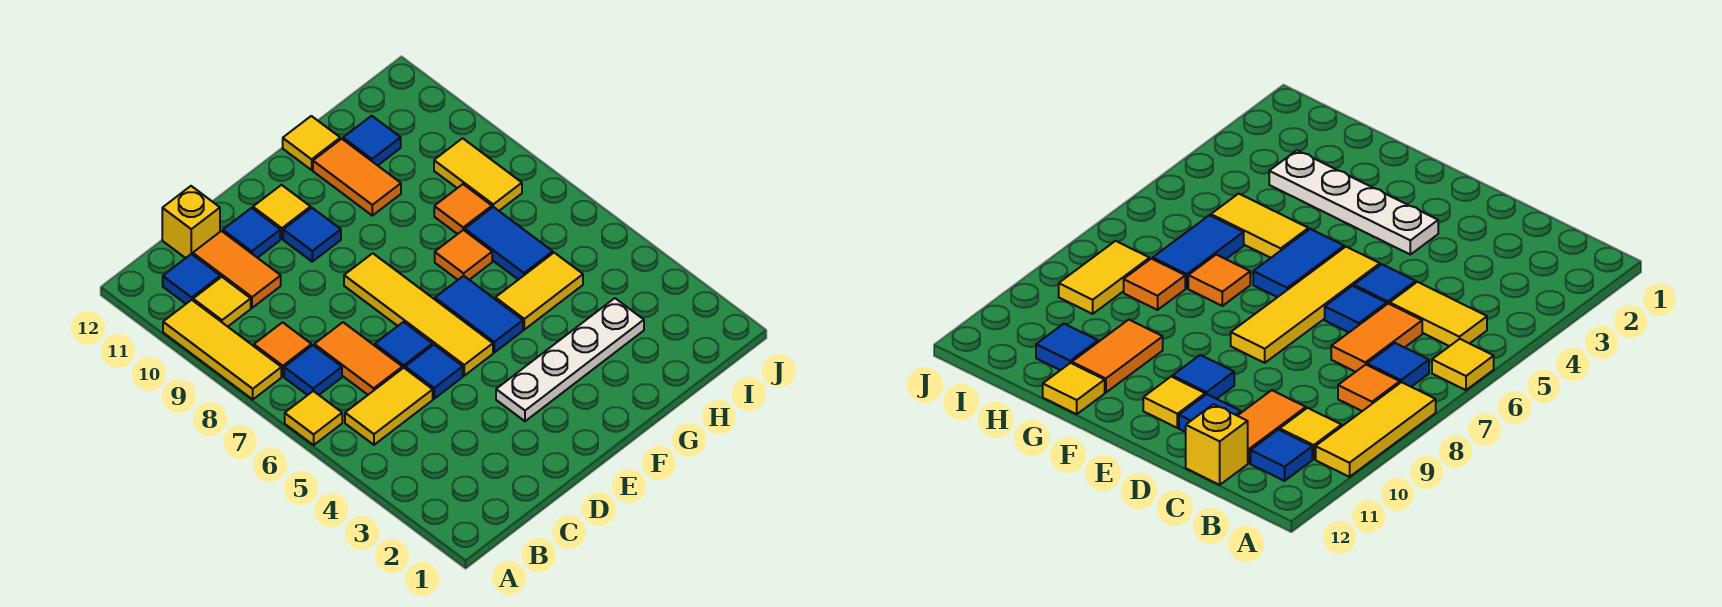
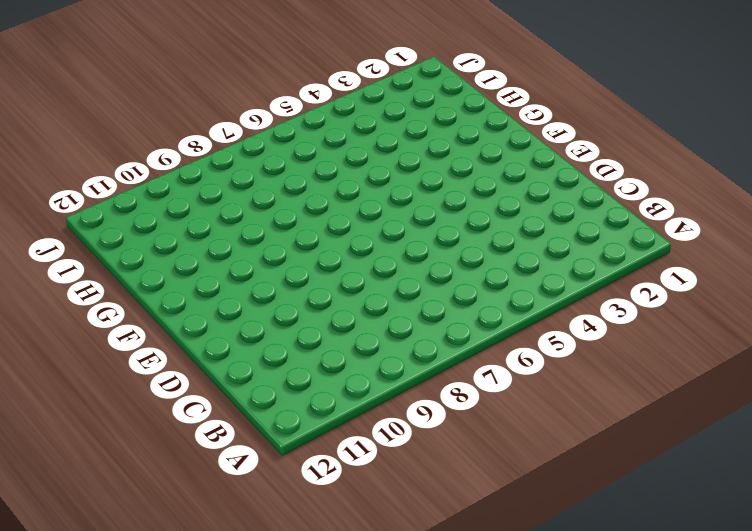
none -> yellow tile A6 level 1
none -> yellow tile A8:A10 level 1
none -> yellow tile B5:C5 level 1

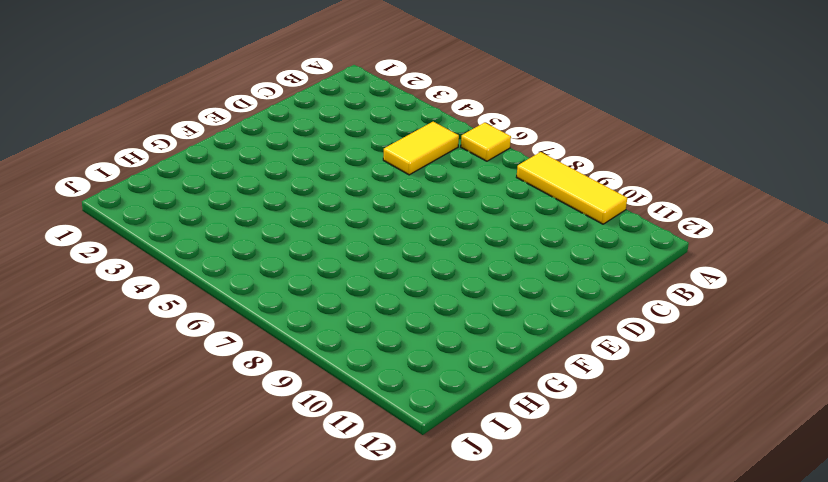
none -> blue tile B7 level 1
none -> orange tile B8 level 1
none -> yellow tile B10 level 1

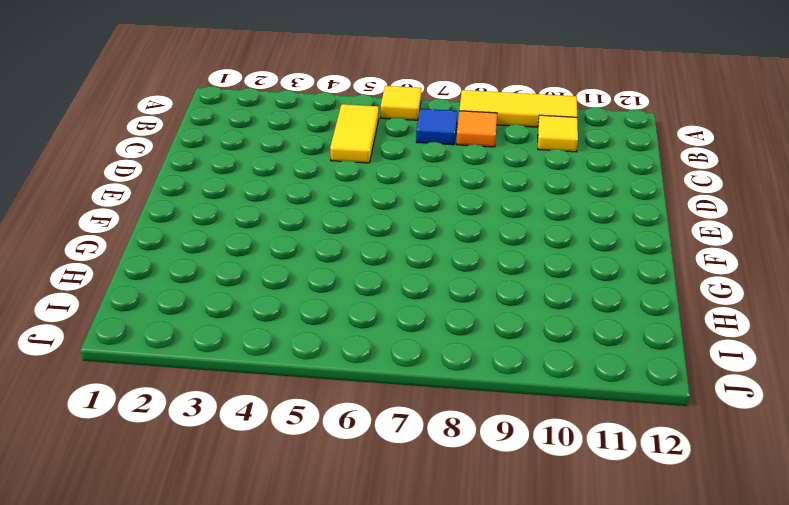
none -> blue tile B11 level 1
none -> orange tile C6:C7 level 1
none -> orange tile C10:C11 level 1

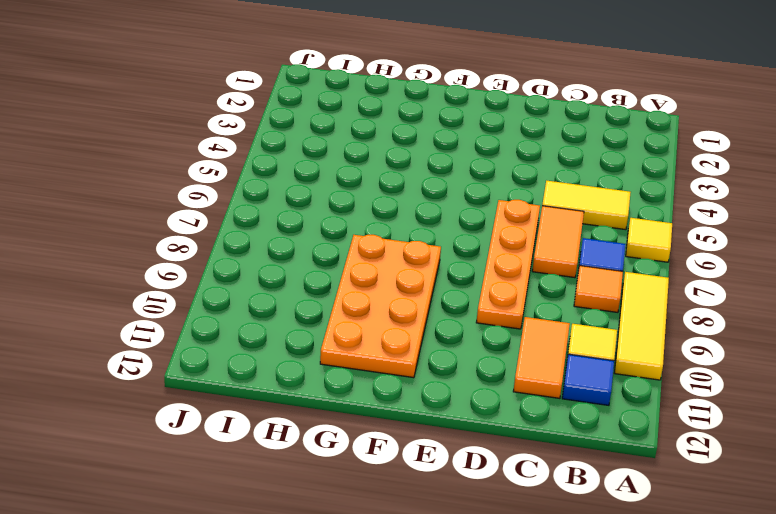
orange plate D6:D9 level 1 -> blue tile D6 level 1
orange plate F8:G11 level 1 -> orange tile G10:G11 level 1
none -> yellow brick C12 level 1
none -> blue tile D5 level 1
none -> blue tile D11 level 1

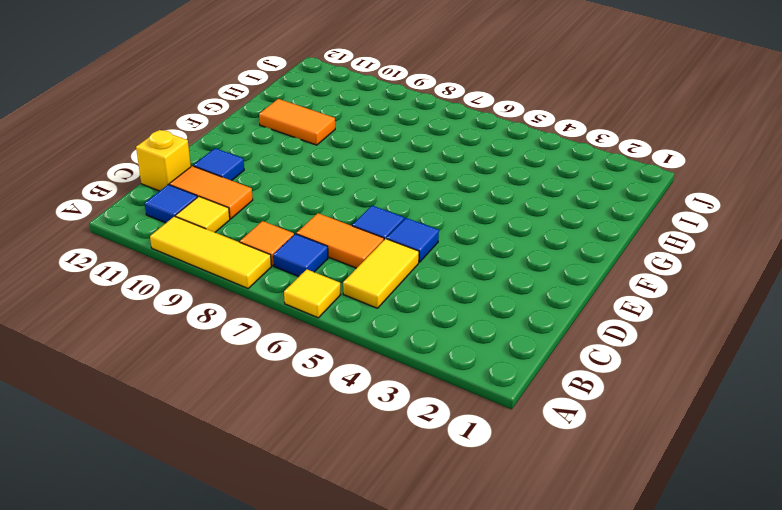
none -> white plate E3:H3 level 1
none -> yellow tile E5:E8 level 1
none -> blue tile E10 level 1

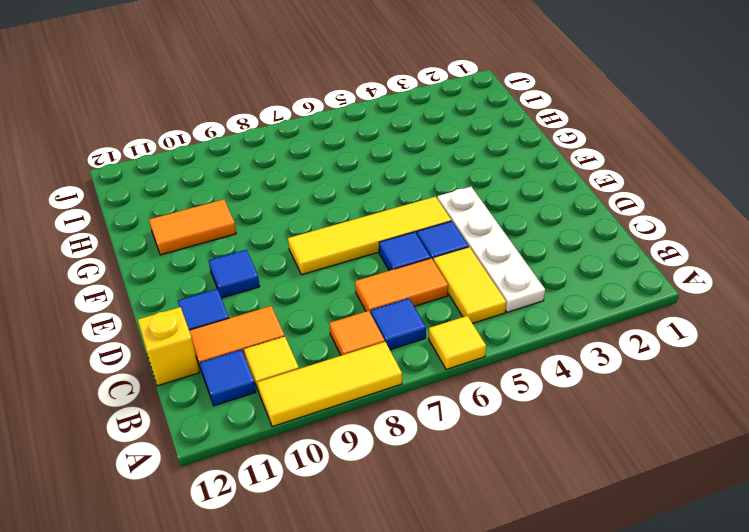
white plate B4:E4 level 1 -> white plate E3:H3 level 1
none -> yellow tile E11 level 1
none -> blue tile F5:F6 level 1
none -> yellow tile G5:H5 level 1

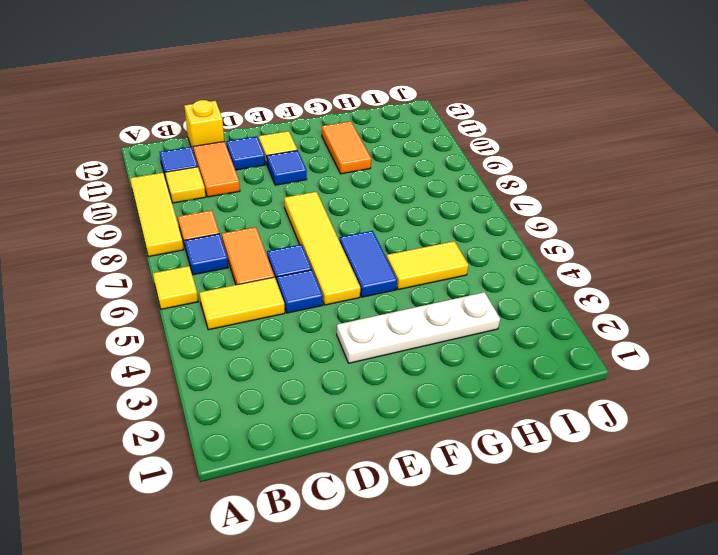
none -> orange tile G7 level 1
none -> yellow tile G12 level 1
none -> blue tile H6:H7 level 1

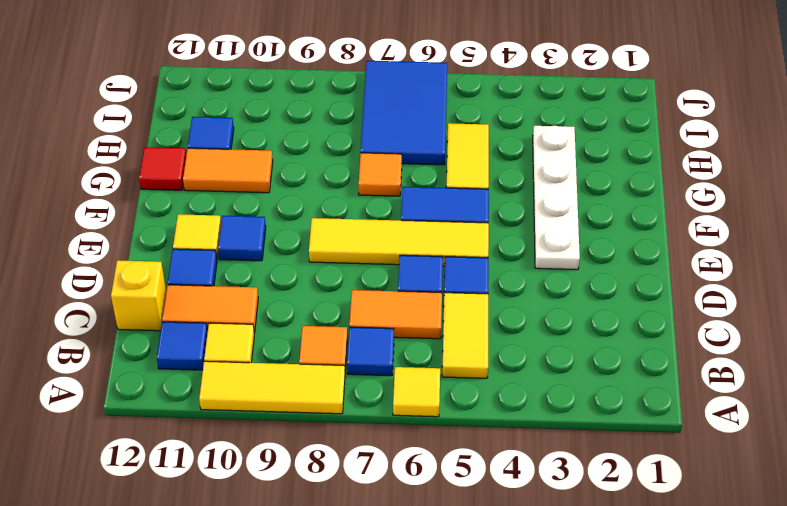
red tile G12 level 1 -> yellow tile G12 level 1
blue tile H6:J7 level 1 -> blue tile H6:H7 level 1
none -> orange tile H8 level 1
none -> yellow tile I8:I9 level 1

